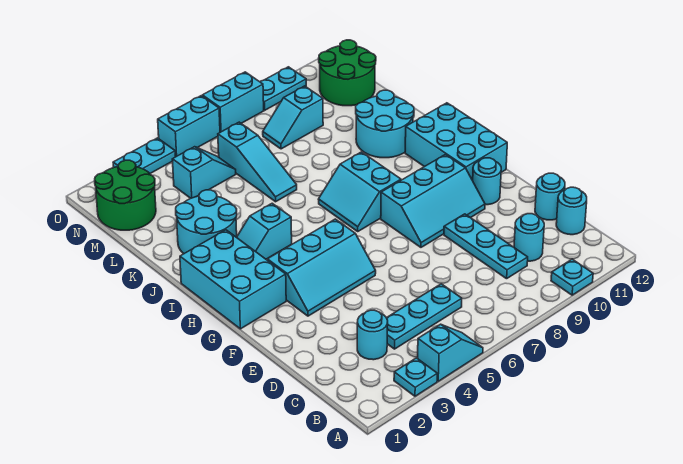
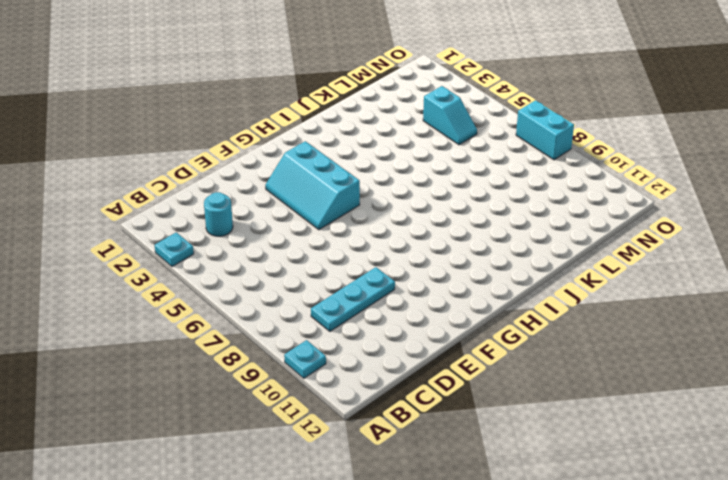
none -> cyan slope A4:A5 level 1 top 4
none -> cyan plate C4:C6 level 1
none -> cyan round brick C10 level 1

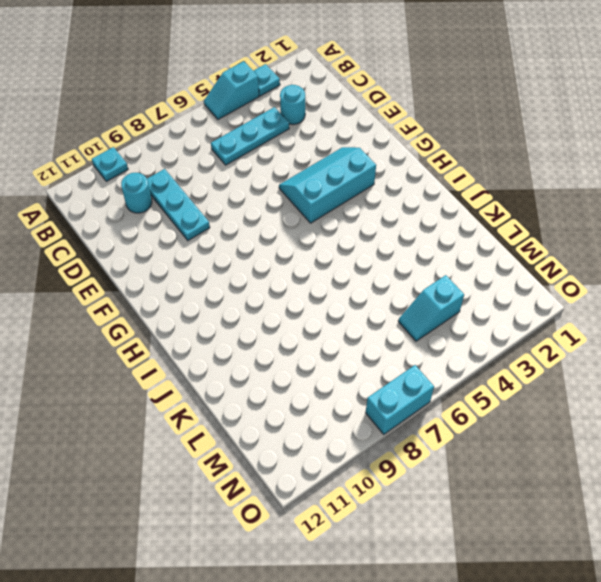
none -> cyan round brick C12 level 1
none -> cyan round brick D12 level 1
none -> cyan slope F8:G10 level 1 top G

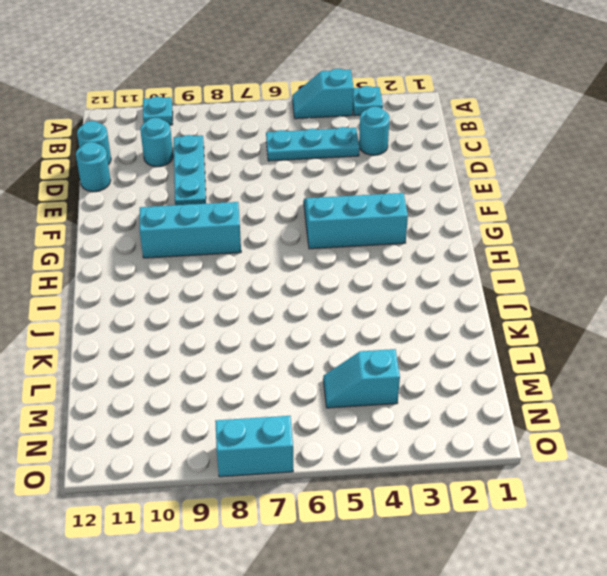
none -> cyan round brick F11 level 1
none -> cyan brick G1:I2 level 1
none -> cyan brick G11:I12 level 1

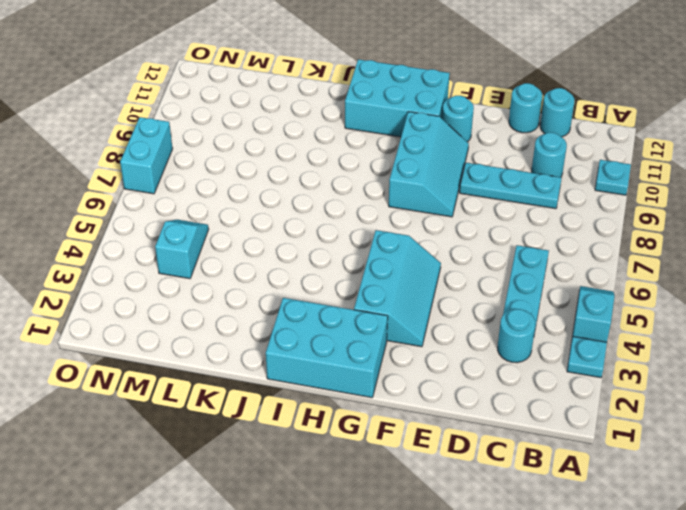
none -> cyan slope H7:I8 level 1 top 8
none -> cyan slope I3:I4 level 1 top 4
none -> cyan round brick J2:K3 level 1

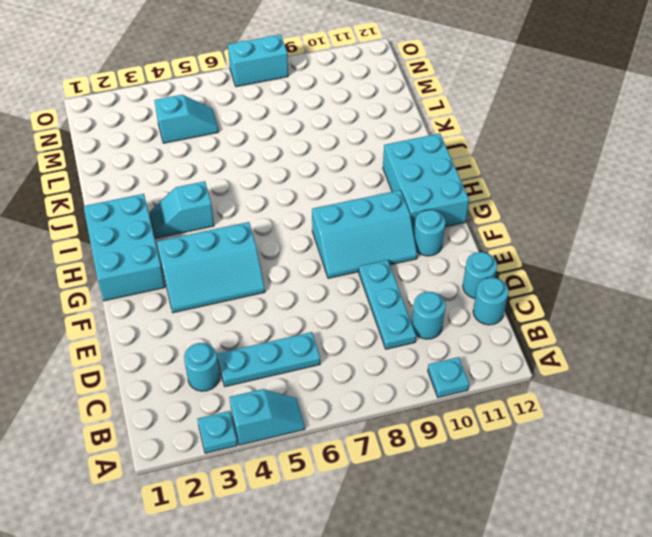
none -> cyan slope H7:I8 level 1 top 8
none -> cyan round brick J2:K3 level 1
none -> cyan round brick J10:K11 level 1

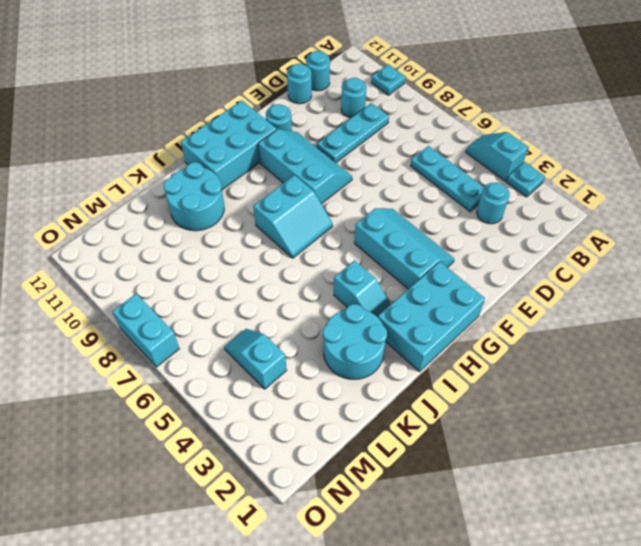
none -> cyan slope K6:M6 level 1 top M
none -> green round brick M1:N2 level 1
none -> cyan slope M8:M9 level 1 top 9

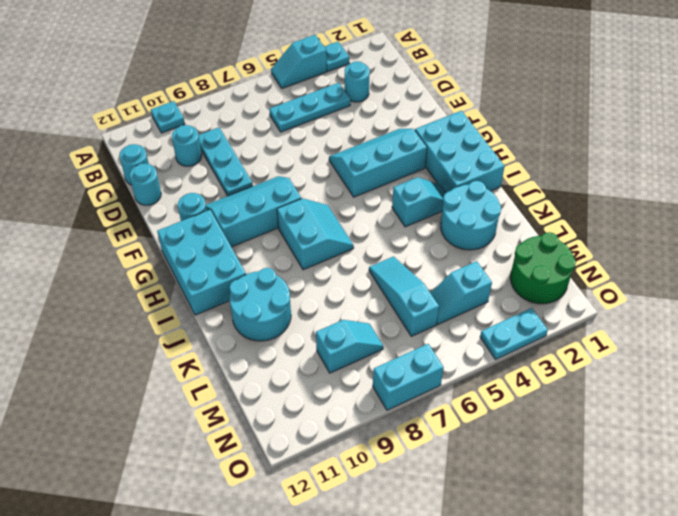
none -> green round brick M11:N12 level 1
none -> cyan brick O5:O6 level 1
none -> cyan plate O9:O10 level 1

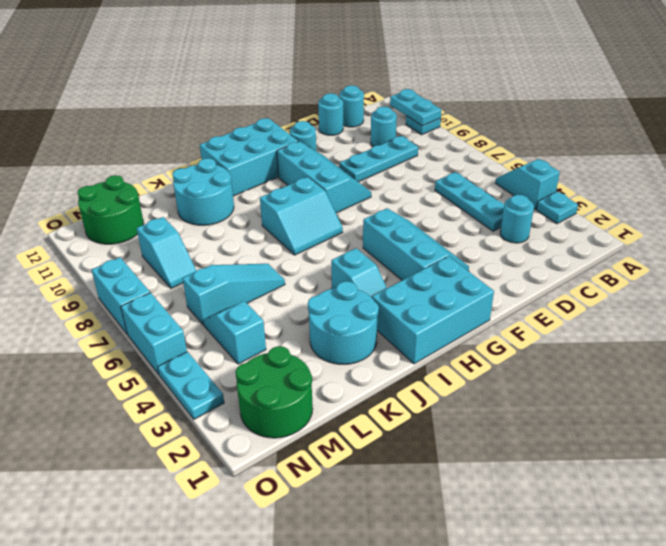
cyan plate A10:A11 level 2 -> cyan plate O9:O10 level 1

